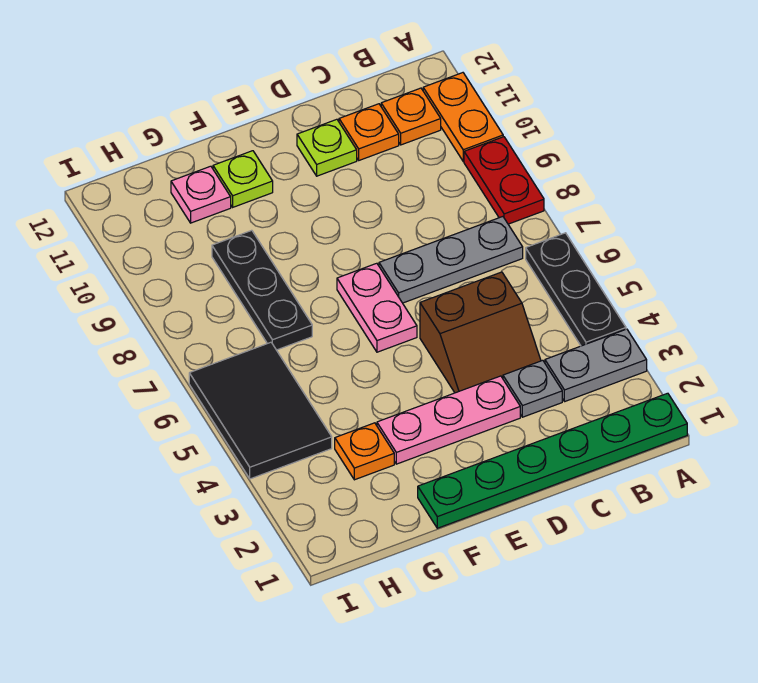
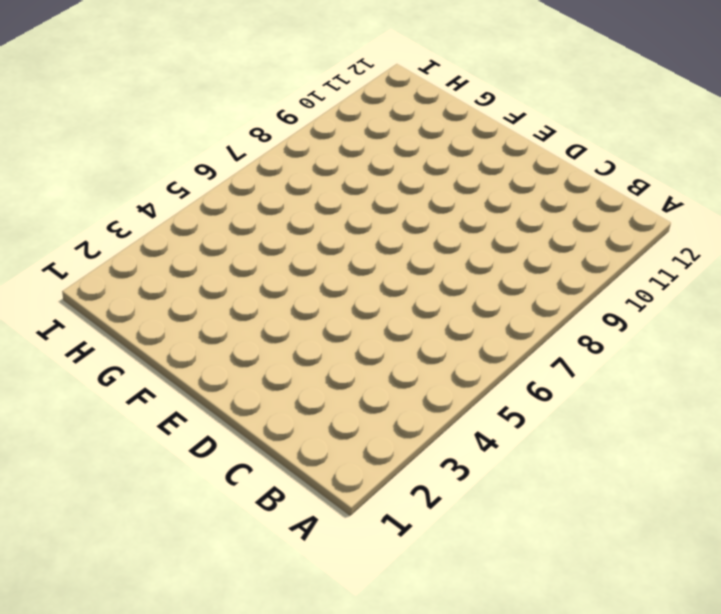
none -> green plate A1:F1 level 1
none -> grey plate A3:B3 level 1
none -> black plate A4:A6 level 1

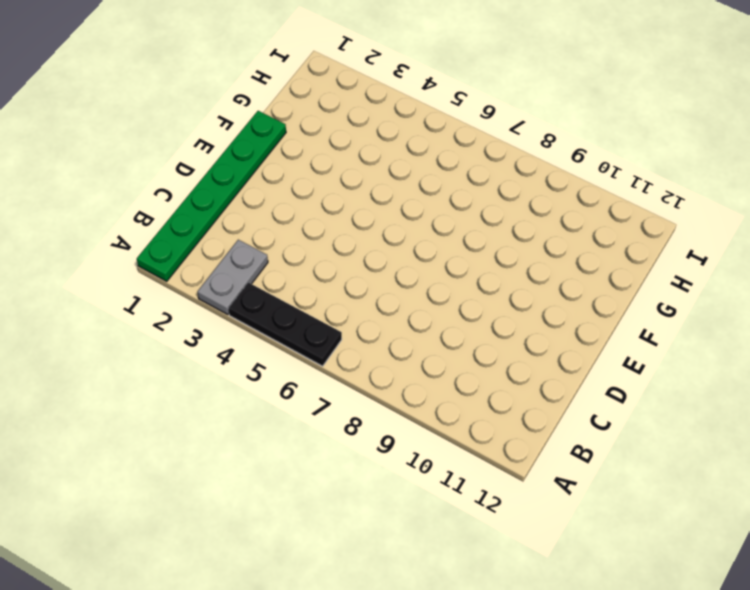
none -> red plate A8:A9 level 1
none -> orange plate A10:A11 level 1
none -> grey plate B7:D7 level 1

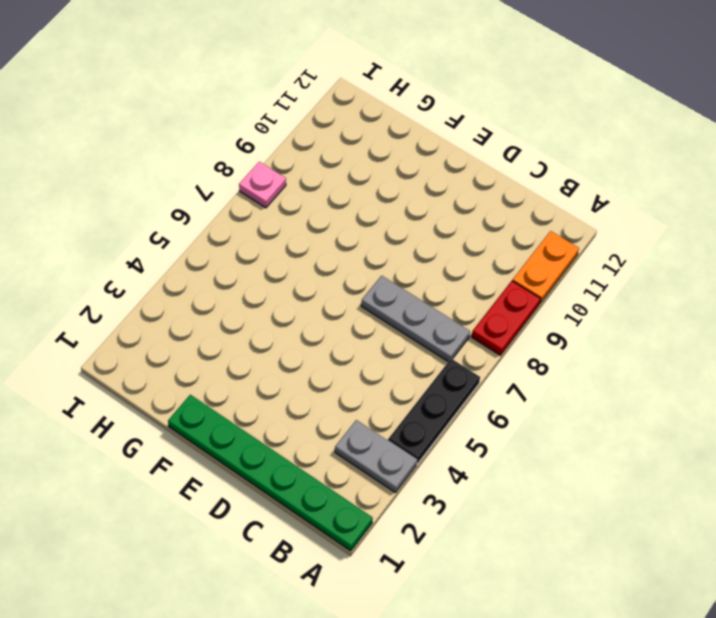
pink plate I8 level 1 -> pink plate G11 level 1
none -> orange plate B11 level 1
none -> grey plate C3 level 1
none -> brown slope C4:D5 level 1 top 5

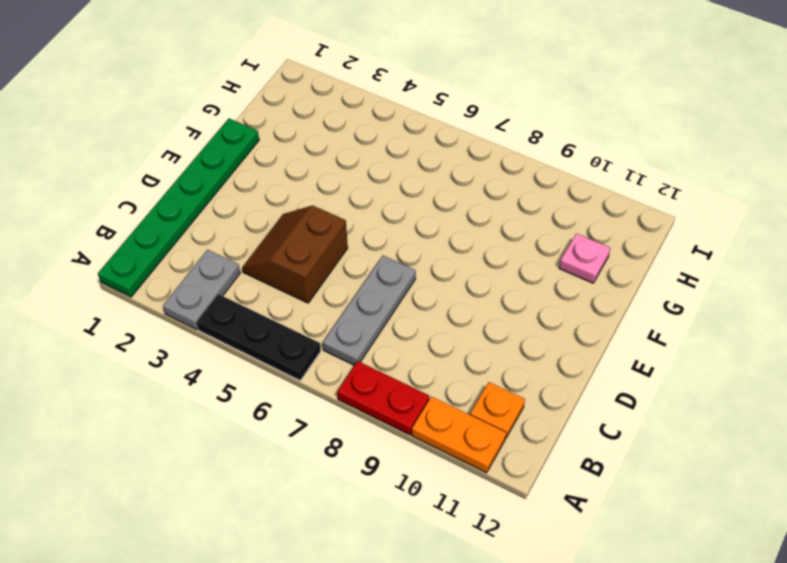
none -> grey plate C3 level 1
none -> orange plate C11 level 1
none -> pink plate D3:F3 level 1

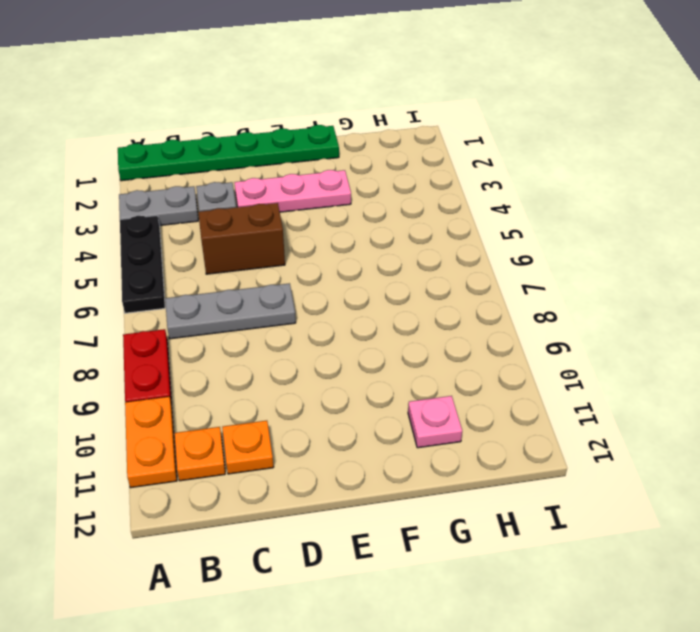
none -> lime plate D11 level 1
none -> pink plate E6:E7 level 1
none -> lime plate F11 level 1

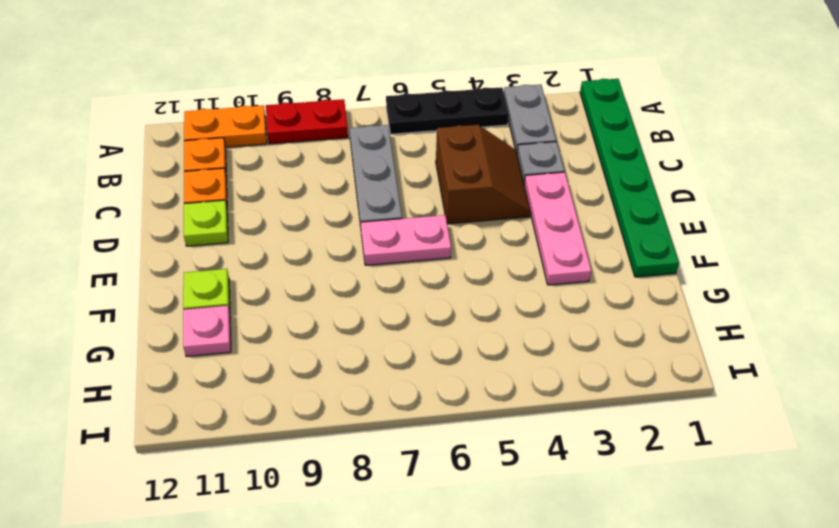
none -> orange plate G3 level 1
none -> black plate G7:G9 level 1
none -> black tile H4:I6 level 1

